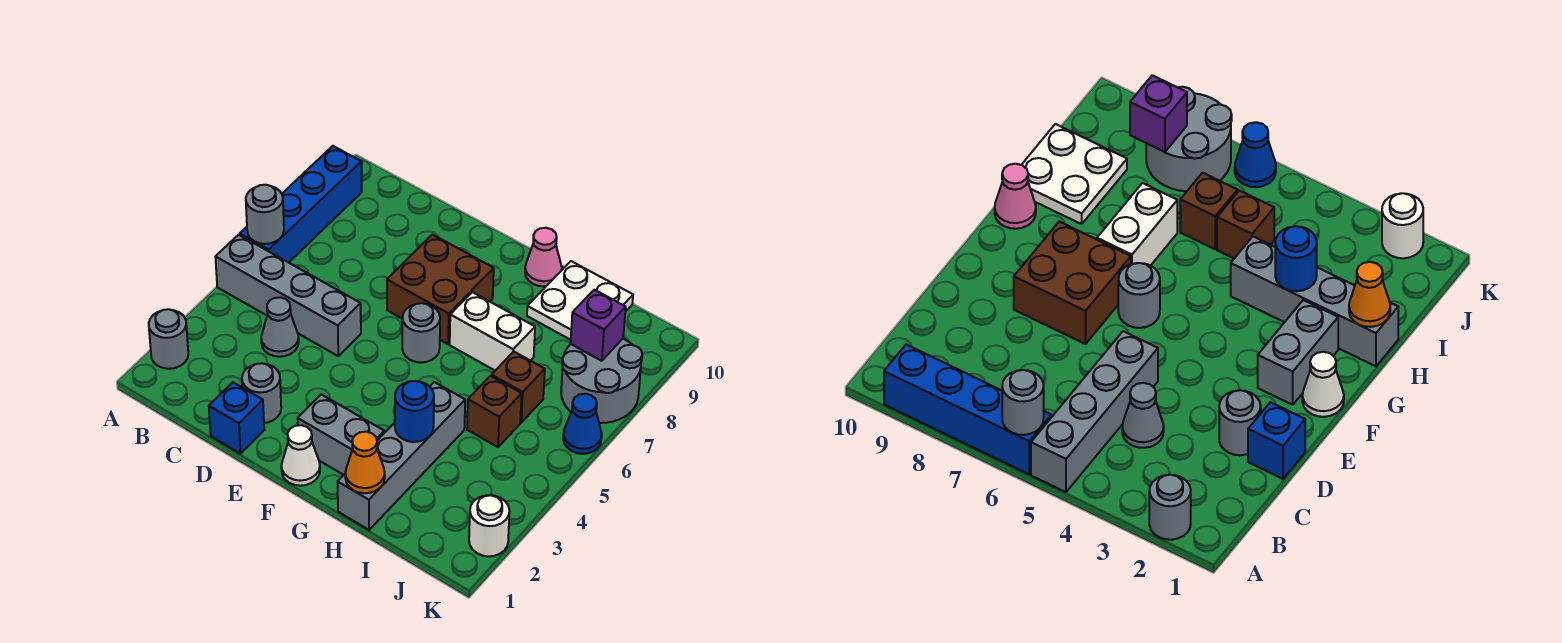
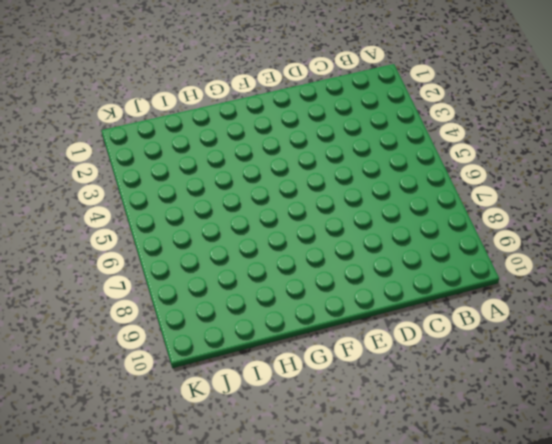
none -> grey round brick A2 level 1
none -> grey brick A5:D5 level 1
none -> blue brick A6:A9 level 1

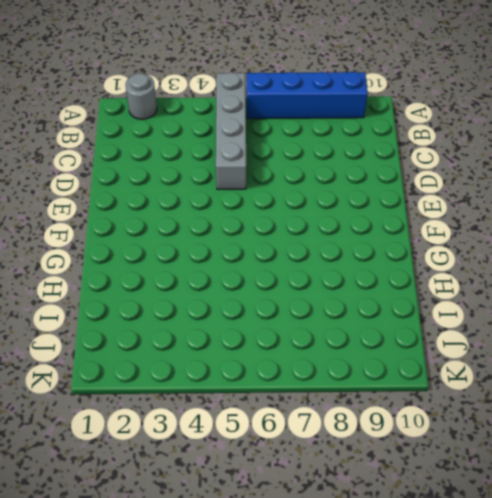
none -> grey cone C4 level 1
none -> blue brick D1 level 1
none -> grey round brick D2 level 1

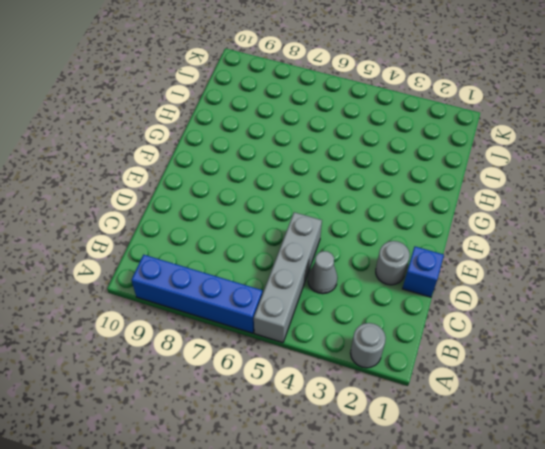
none -> brown brick E7:F8 level 1
none -> white cone F1 level 1
none -> grey brick F2:G2 level 1

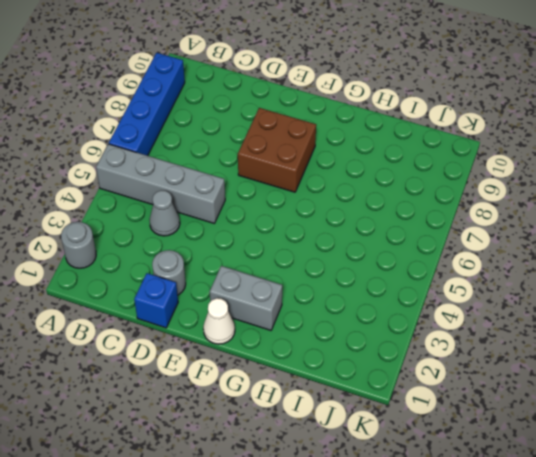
none -> grey round brick F6 level 1
none -> white brick G7:H7 level 1
none -> pink cone G10 level 1

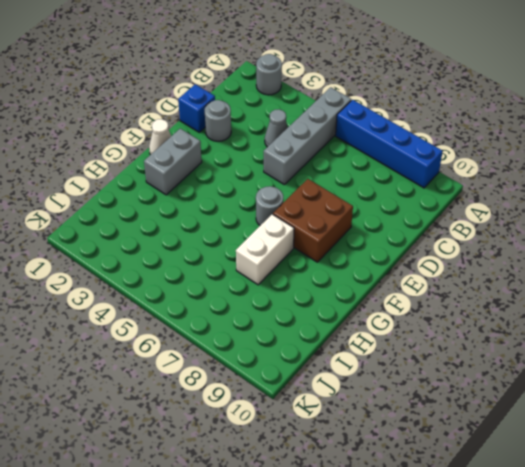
none -> pink cone G10 level 1
none -> grey brick H1:H4 level 1
none -> white plate H9:I10 level 1

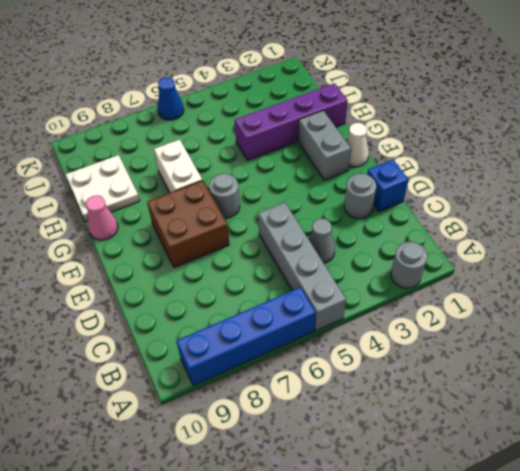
purple brick H1:H4 level 1 -> grey brick H1:H4 level 1
none -> brown brick I5 level 1
none -> brown brick I6 level 1
none -> grey round brick J7:K8 level 1

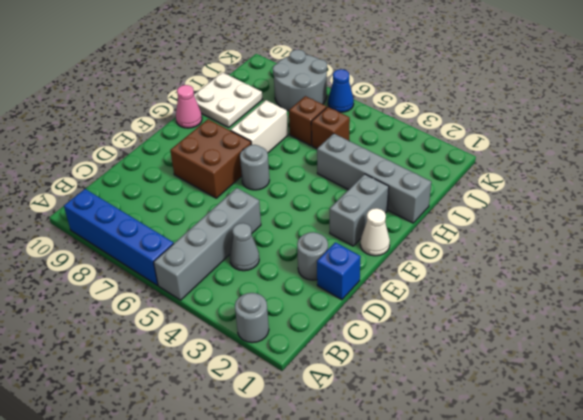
none -> white round brick K2 level 1
none -> grey round brick A6 level 2
none -> orange cone H1 level 2

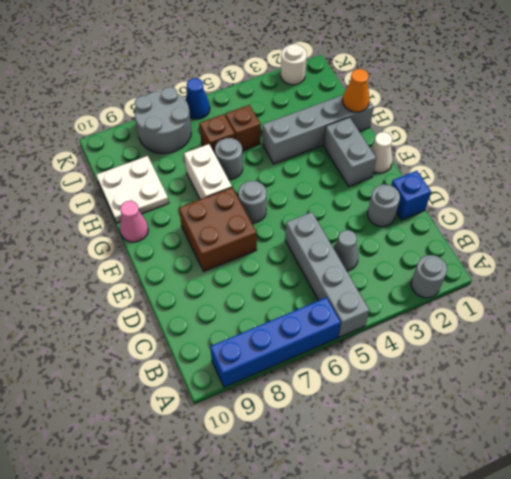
grey round brick H6 level 1 -> grey round brick A6 level 2
none -> blue round brick H3 level 2
none -> purple brick J8 level 2

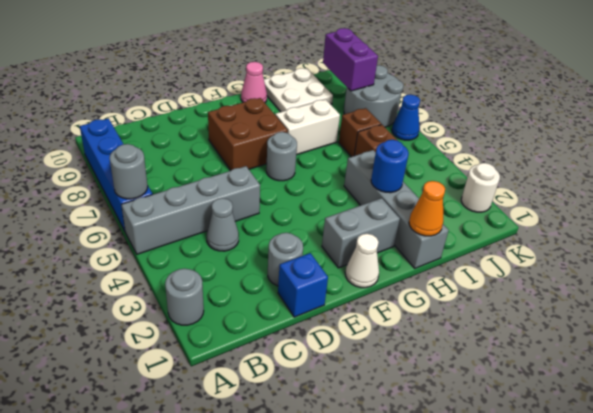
purple brick J8:J9 level 2 -> purple brick J8 level 2

